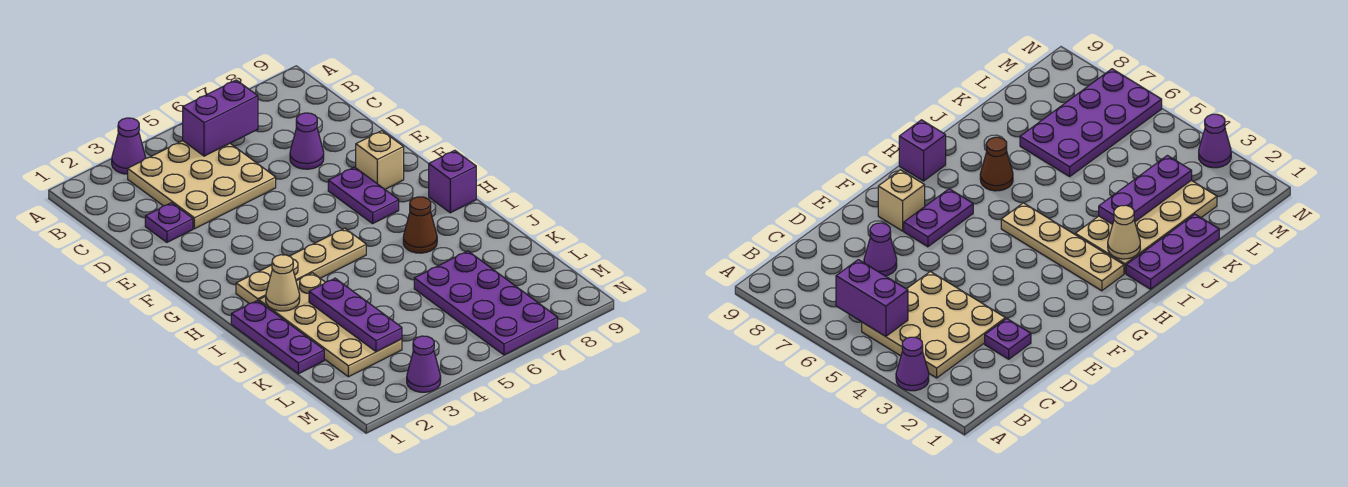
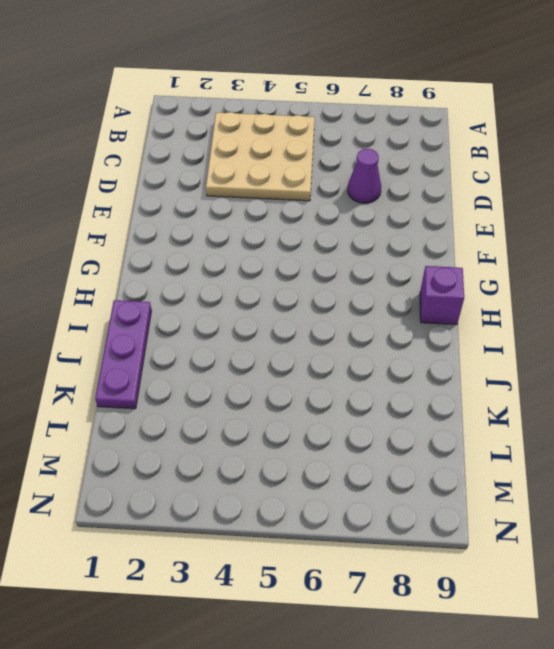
none -> purple cone A3 level 1
none -> purple plate D2 level 1
none -> purple plate F7:G7 level 1

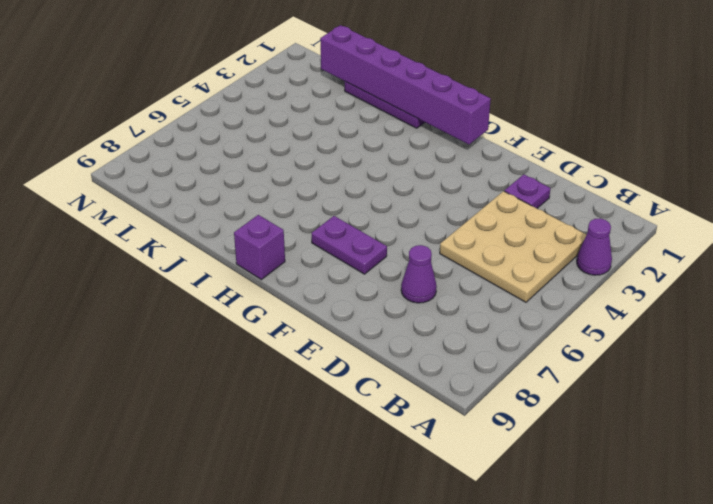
purple brick G1:L1 level 2 -> none
none -> tan brick F8 level 1
none -> tan plate H2:H5 level 1
none -> tan plate I2:L3 level 1

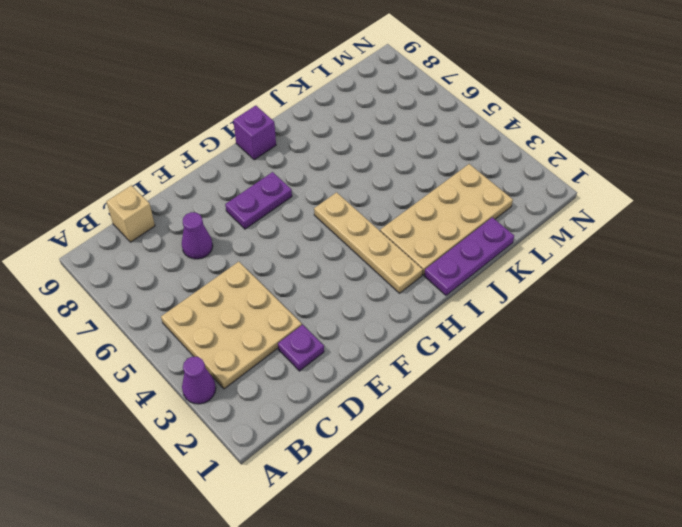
tan brick C9 level 1 -> tan brick F8 level 1
none -> brown cone I7 level 1
none -> purple plate K6:N7 level 1
none -> purple cone N3 level 1

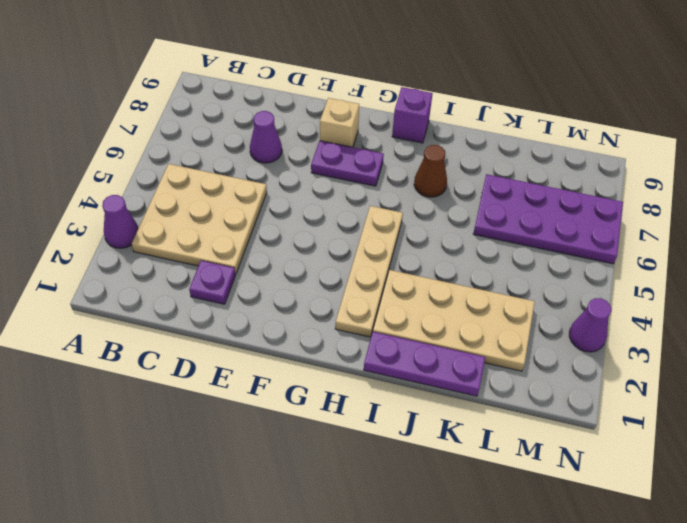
none -> purple brick B5:B6 level 2
none -> tan cone I2 level 2
none -> purple plate J3:L3 level 2

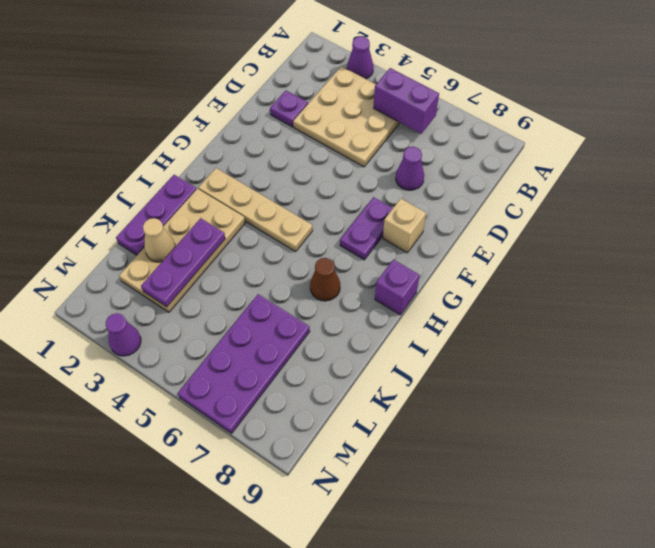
tan cone K2 level 2 -> tan cone I2 level 2

